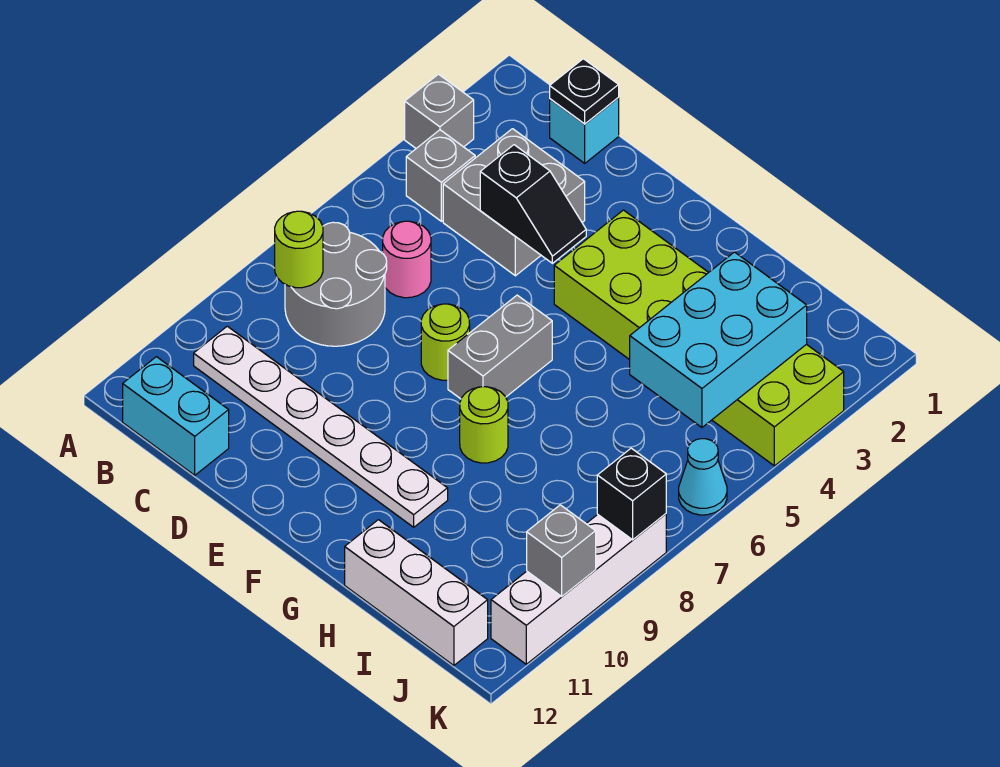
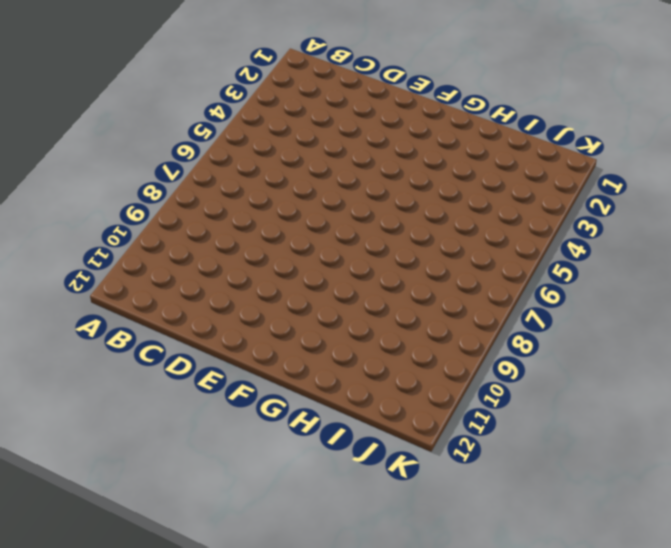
none -> grey brick A3 level 1
none -> grey brick B4 level 1
none -> grey round brick B7:C8 level 1

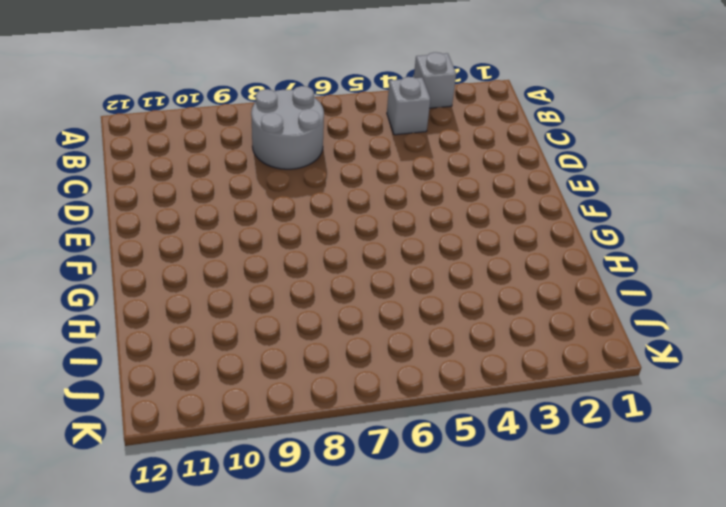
none -> white plate B10:G10 level 1
none -> cyan brick B12:C12 level 1
none -> cyan brick C1 level 1

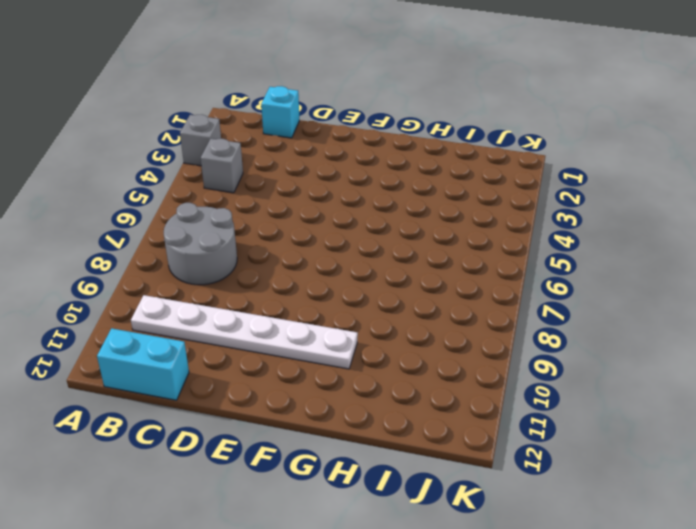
none -> grey brick C3:D4 level 1
none -> pink round brick C6 level 1
none -> lime round brick E7 level 1

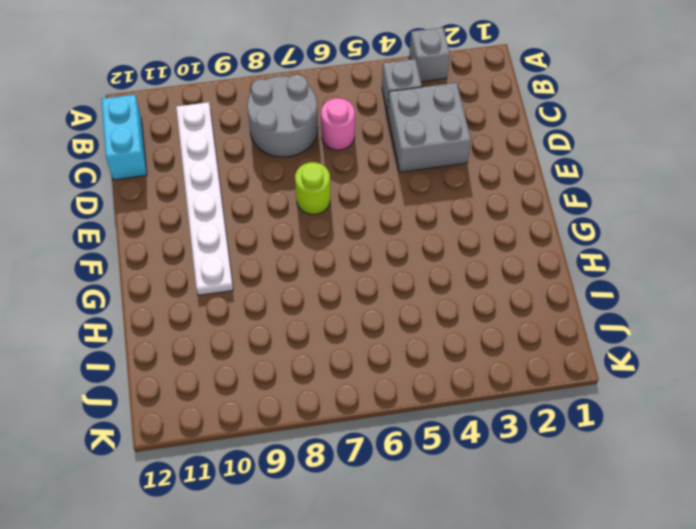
none -> cyan brick C1 level 1
none -> lime brick F3:K4 level 1
none -> grey brick F6:F7 level 1

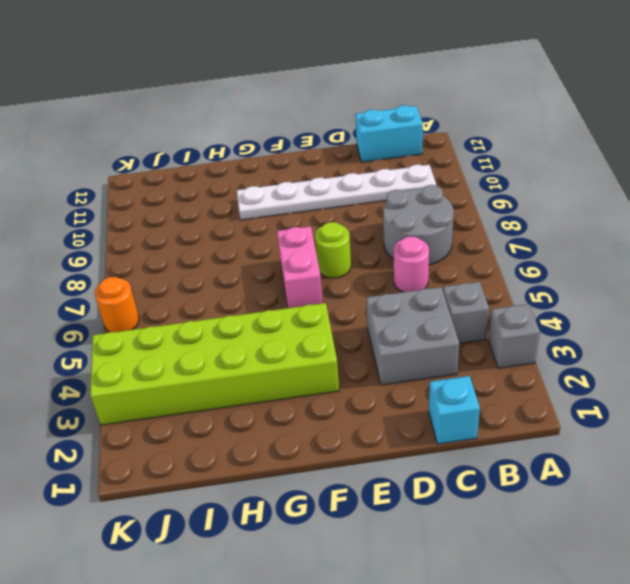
pink brick F6:F7 level 1 -> grey brick F6:F7 level 1
orange round brick K6 level 1 -> cyan cone K6 level 1
none -> lime round brick G8 level 1
none -> white brick H12:J12 level 1
none -> white brick K8:K11 level 1

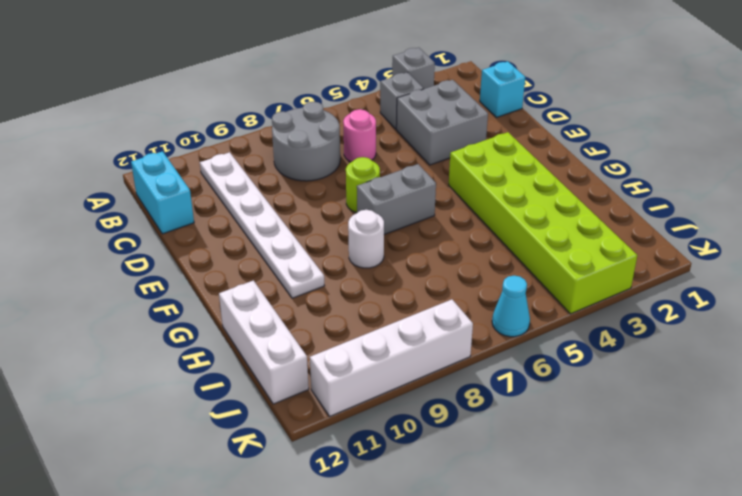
white round brick G8 level 1 -> lime round brick G8 level 1
none -> lime round brick B8 level 2
none -> black plate C1 level 2
none -> black slope D4:E4 level 2 top D

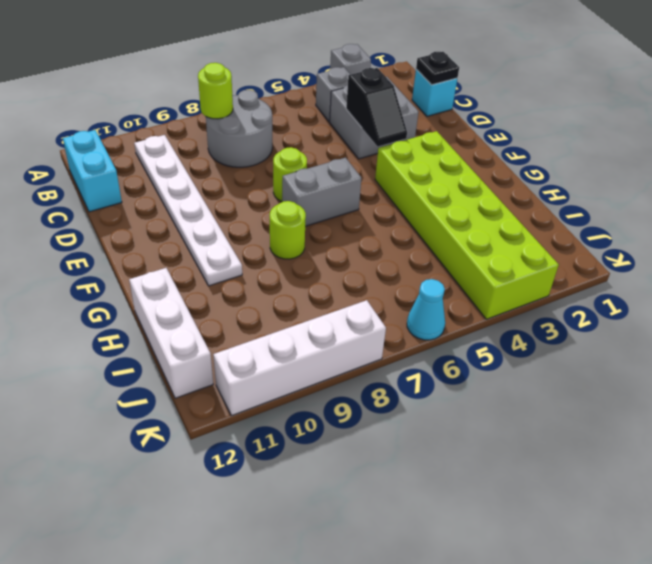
none -> pink round brick C6 level 1
none -> cyan brick I3:J5 level 2
none -> black brick K8 level 2

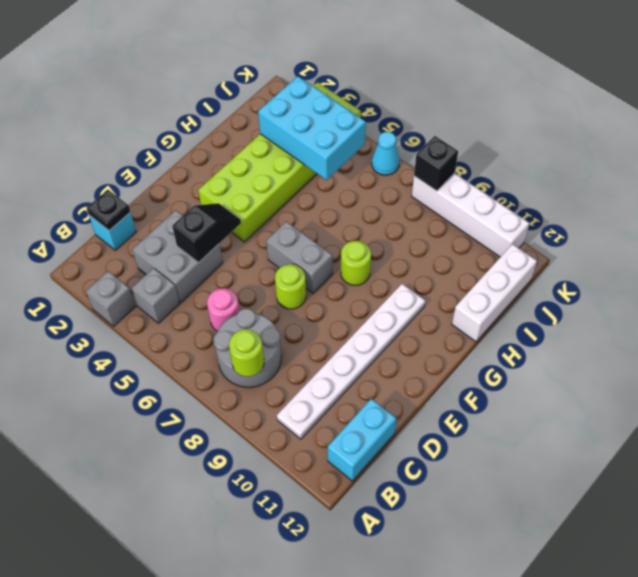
none -> grey brick K10 level 2

